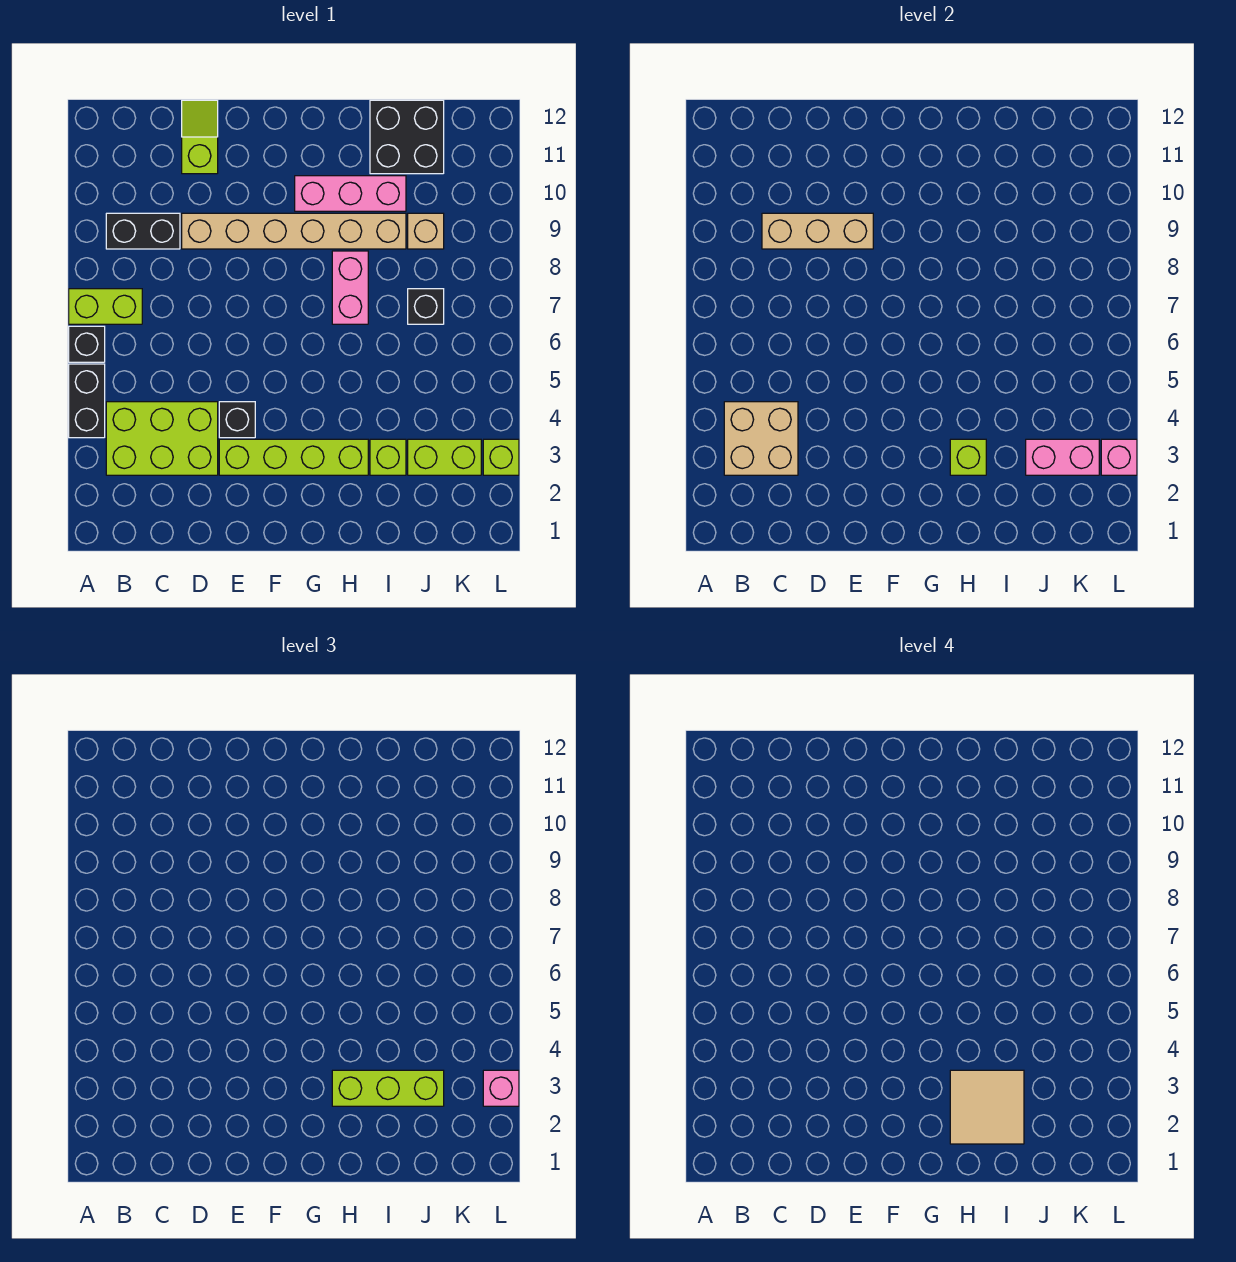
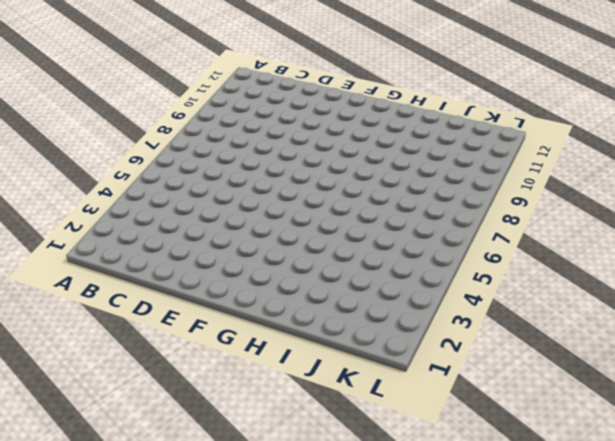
none -> black brick A4:A5 level 1
none -> black brick A6 level 1
none -> lime brick A7:B7 level 1

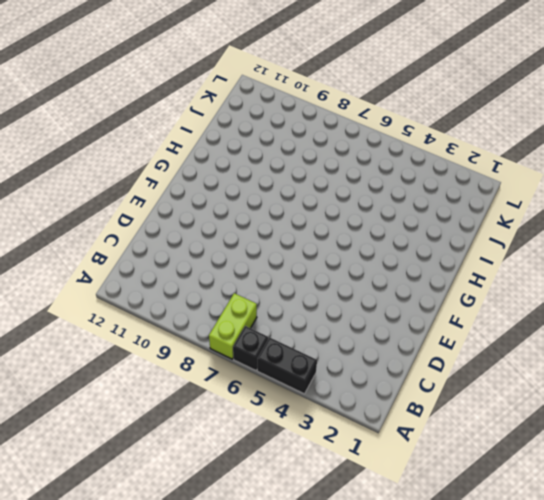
none -> lime brick B3:D4 level 1
none -> black brick B9:C9 level 1
none -> tan brick D9:I9 level 1

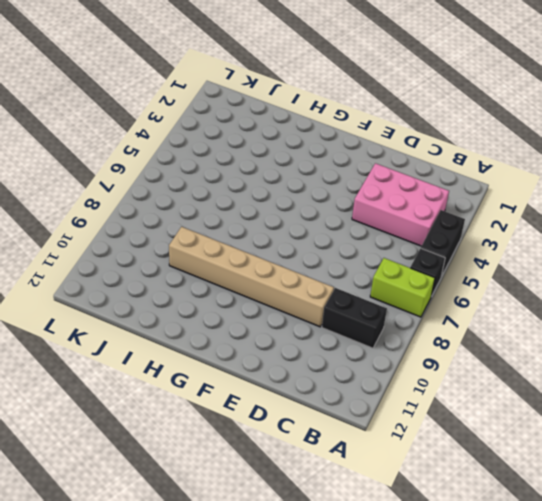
pink brick B3:D4 level 1 -> lime brick B3:D4 level 1
none -> lime slope D11:D12 level 1 top 11
none -> lime brick E3:H3 level 1
none -> black brick E4 level 1

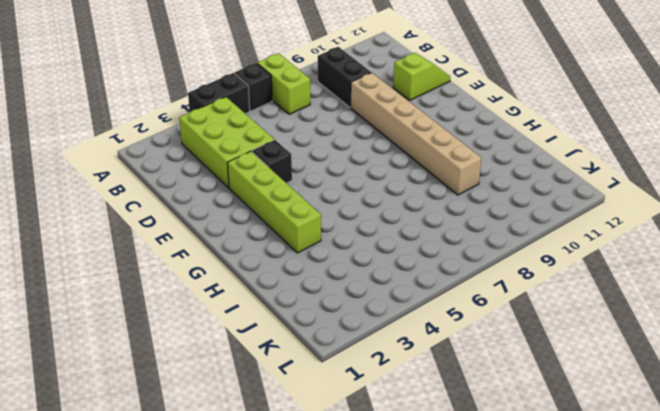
none -> pink brick G10:I10 level 1
none -> pink brick H7:H8 level 1
none -> lime brick I3 level 1

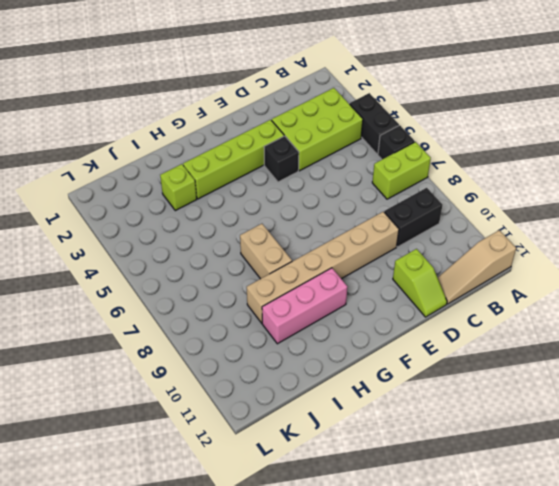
tan slope A12:C12 level 1 top A -> none
tan brick H7:H8 level 1 -> pink brick H7:H8 level 1
none -> black brick I11:J12 level 1
none -> lime brick J3:K3 level 1
none -> black brick J7 level 1

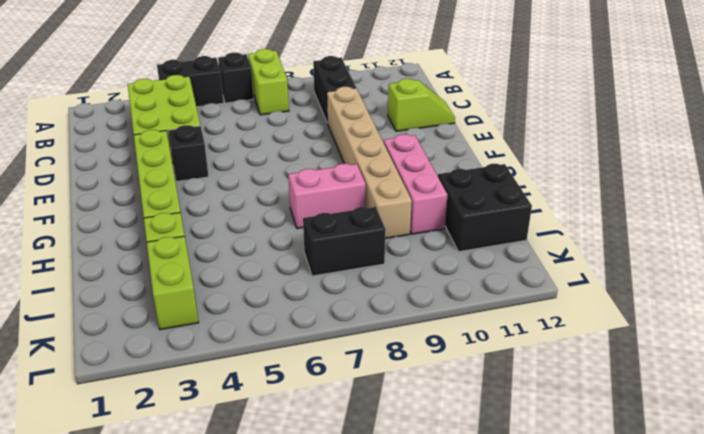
black brick J7:J8 level 1 -> black brick J7 level 1
none -> tan brick J9 level 1
none -> lime brick L3 level 1
none -> tan brick B3:C4 level 2

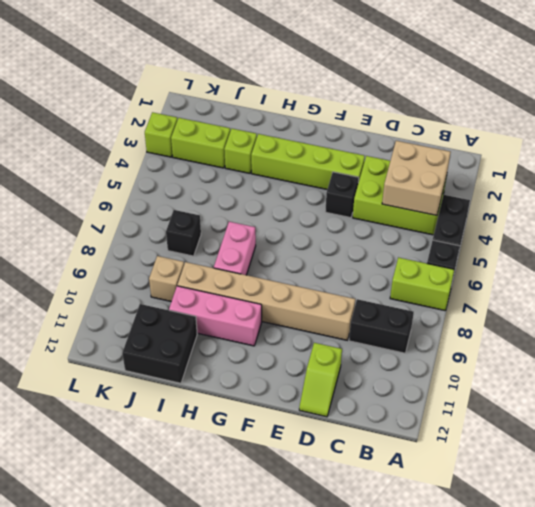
none -> tan brick C9:E9 level 2
none -> lime brick H3 level 2
none -> pink brick J3:K3 level 2

